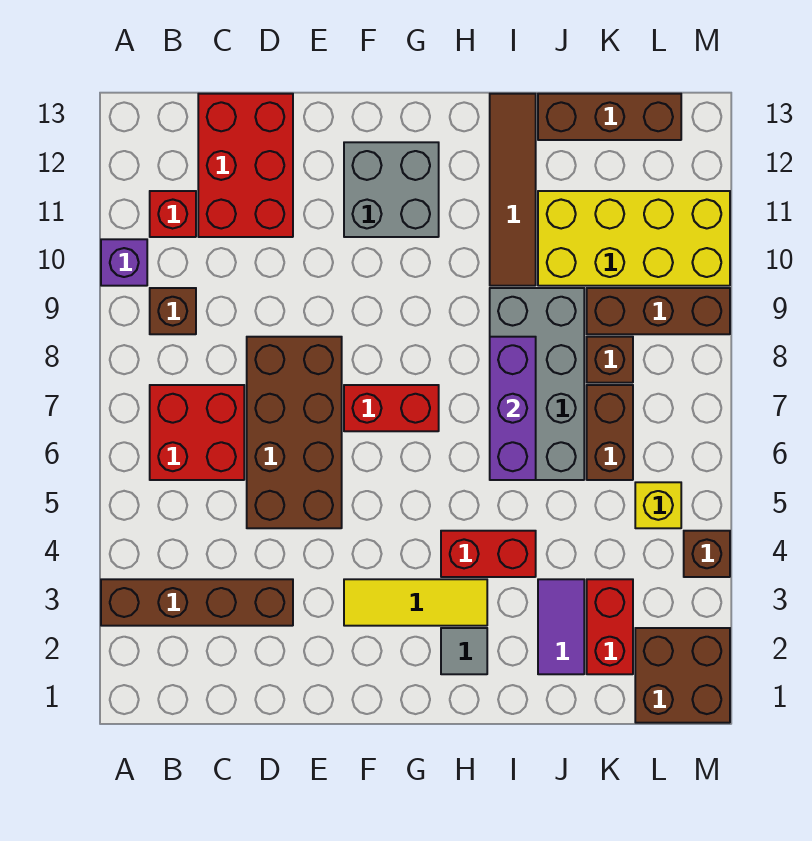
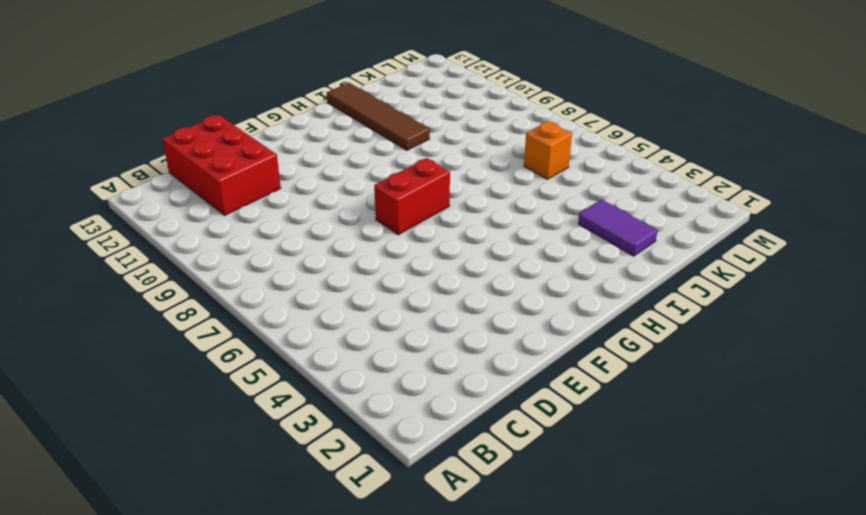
orange brick K6 level 1 -> brown brick K6:K7 level 1
none -> brown brick A3:D3 level 1
none -> purple brick A10 level 1
none -> red brick B6:C7 level 1

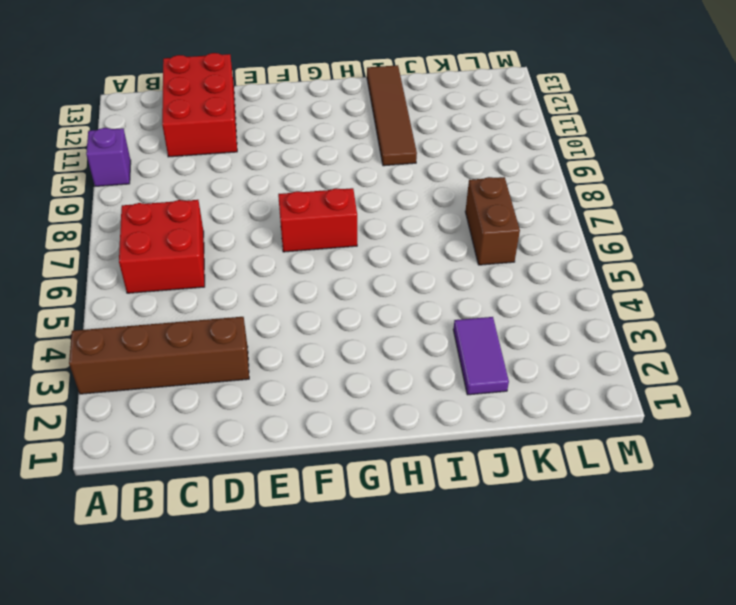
none -> brown brick B9 level 1
none -> red brick B11 level 1
none -> brown brick D5:E8 level 1

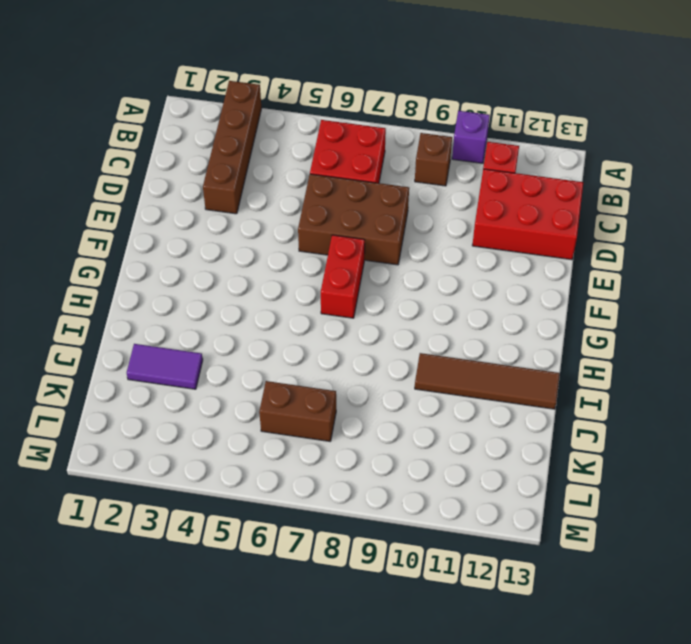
brown brick D6:E8 level 1 -> brown brick D5:E8 level 1
none -> yellow tile F3:H3 level 1
none -> grey brick F11:G12 level 1
none -> grey tile H2 level 1

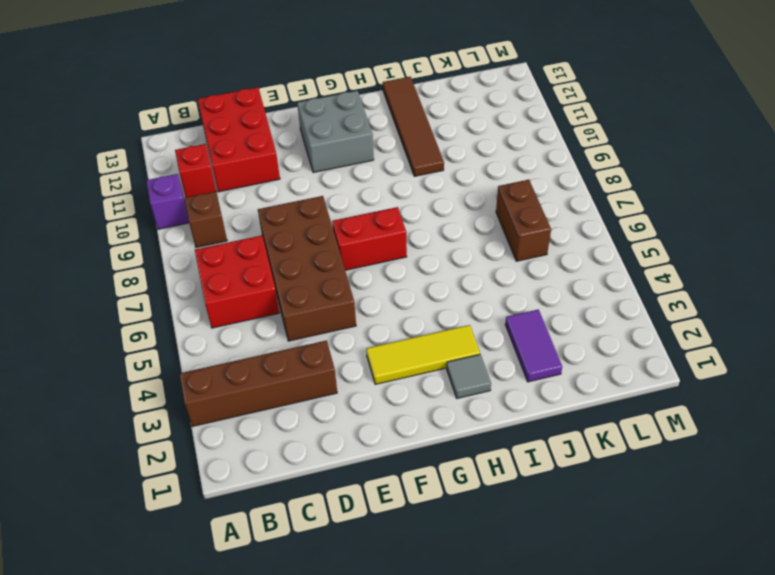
none -> red brick H4:I4 level 1
none -> grey brick I6:J9 level 1
none -> yellow brick J10:M11 level 1

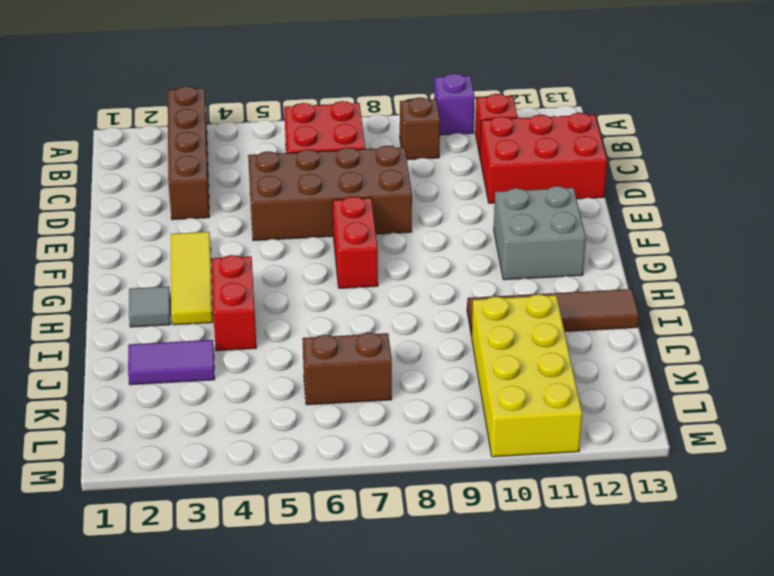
none -> grey brick I6:J9 level 1
none -> brown brick J13:L13 level 1
none -> red brick K2:K3 level 1

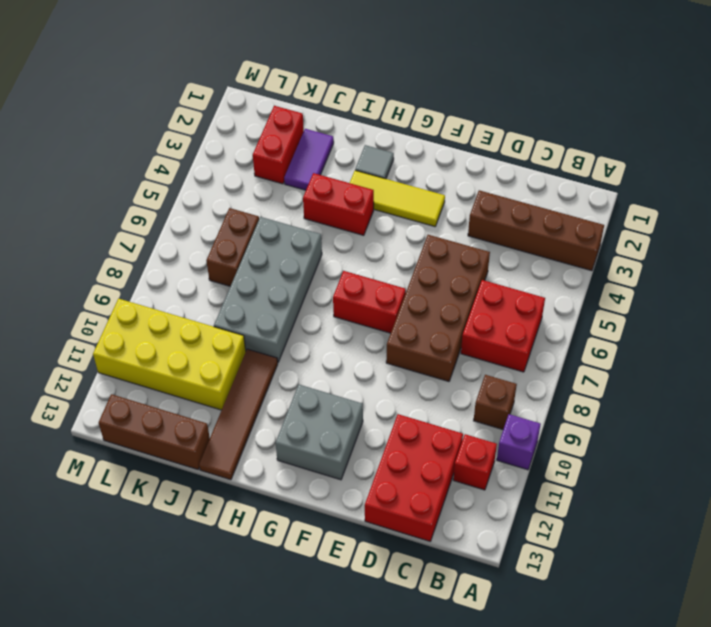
none -> brown brick K8 level 1
none -> brown brick K9:M9 level 1
none -> brown brick L1:M2 level 1

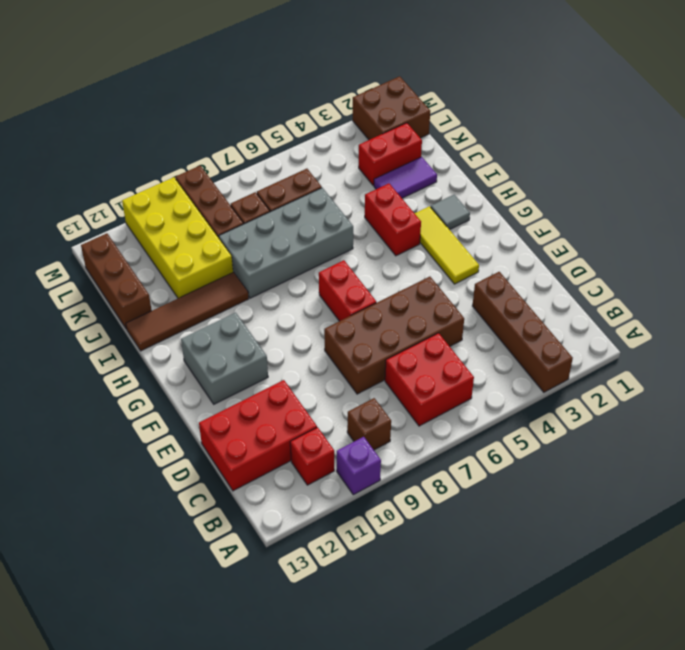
none -> yellow brick L5 level 1
none -> brown brick M4 level 1
none -> purple brick I6:I8 level 2

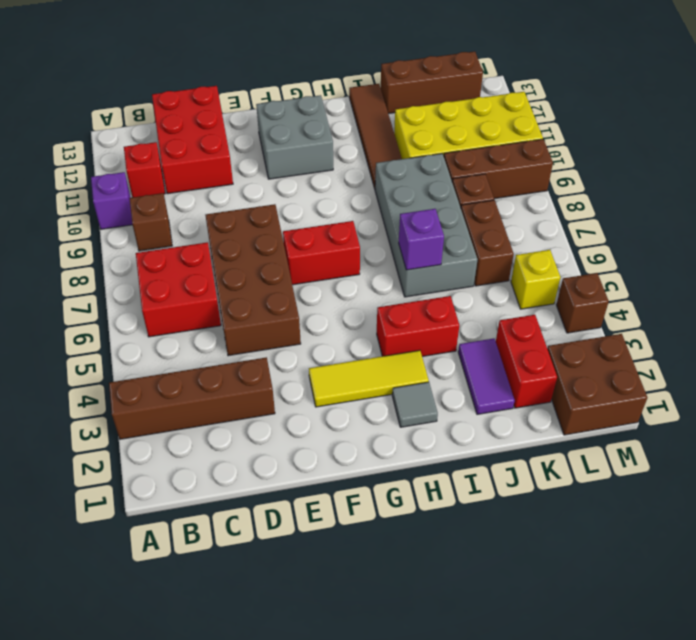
purple brick I6 level 2 -> purple brick I6:I8 level 2

